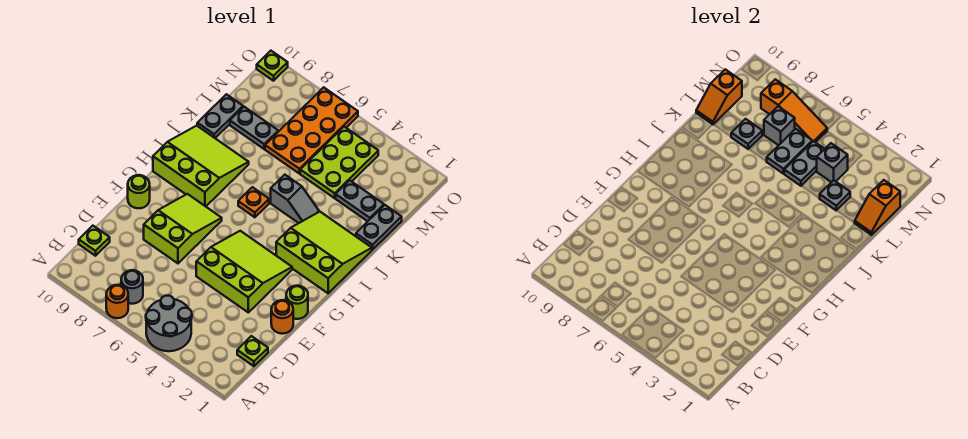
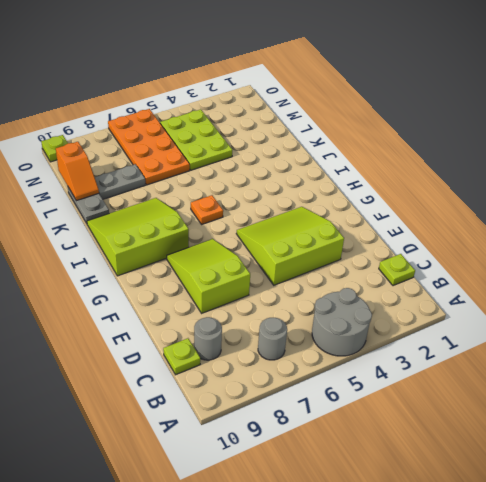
grey round brick C9 level 1 -> none
none -> orange round brick A7 level 1
none -> orange round brick E1 level 1
none -> lime round brick F1 level 1
none -> lime round brick F10 level 1

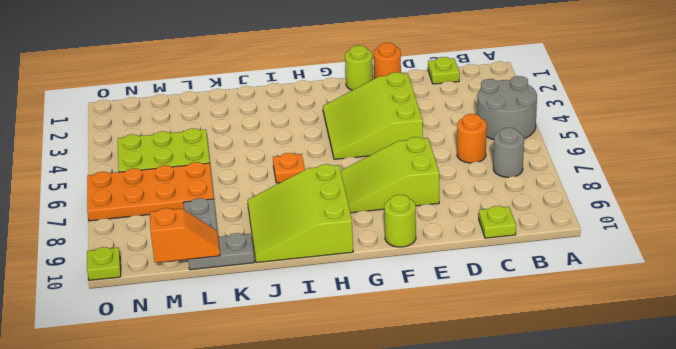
orange round brick C6 level 1 -> orange round brick A7 level 1
none -> lime slope H1:J3 level 1 top H
none -> grey slope J4:J5 level 1 top 5
none -> grey plate K1:L1 level 1
none -> grey plate L2:L3 level 1

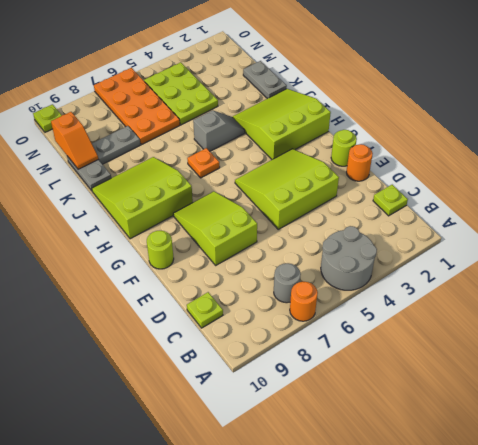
none -> grey plate L2:L3 level 1
none -> orange slope L1:M1 level 2 top M
none -> grey plate L3 level 2
none -> grey plate L5:M5 level 2

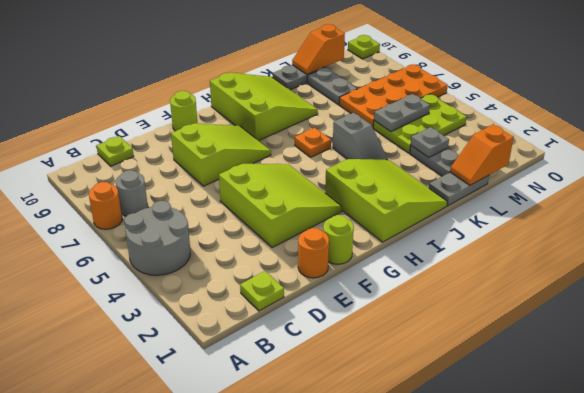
none -> grey plate L6:M6 level 2
none -> grey plate L8 level 2
none -> grey brick M4 level 2
none -> grey brick M7 level 2

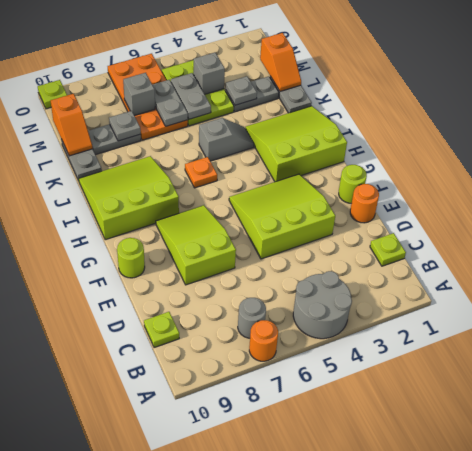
none -> orange slope N6:N8 level 2 top 8

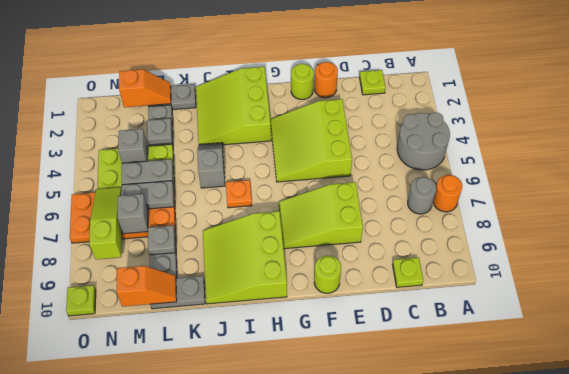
lime slope N6:N8 level 2 top 8 -> orange slope N6:N8 level 2 top 8

